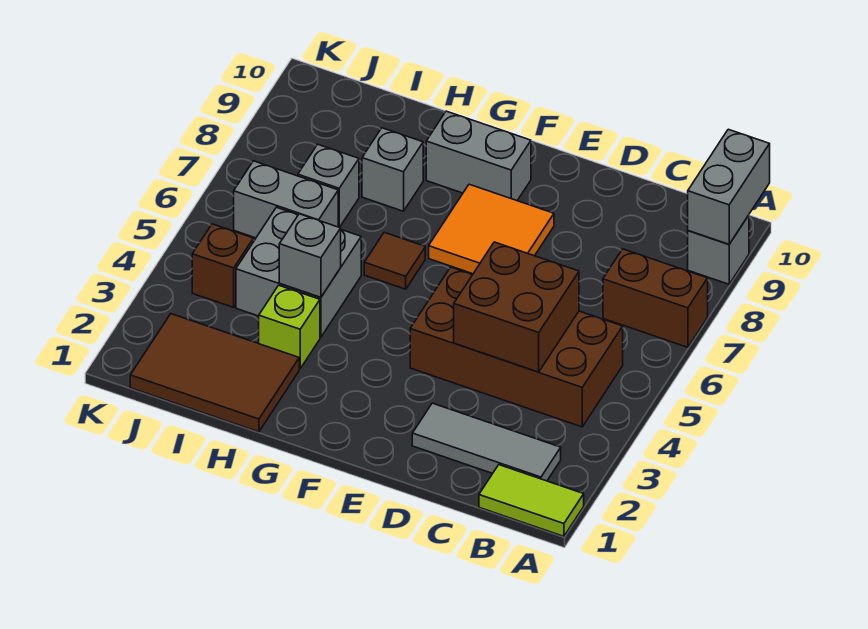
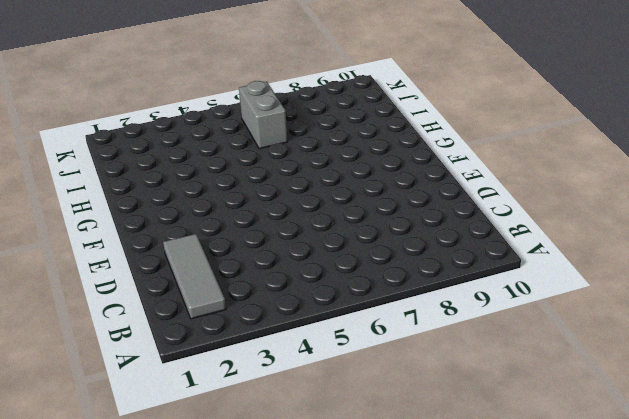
none -> lime tile A1:B1 level 1
none -> brown brick A7:B7 level 1
none -> grey brick A9 level 1

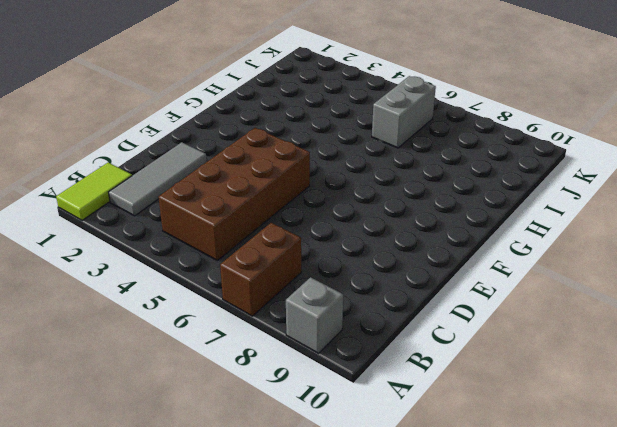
none -> orange tile E7:F8 level 1
none -> grey brick F9:G9 level 1
none -> brown tile G6 level 1

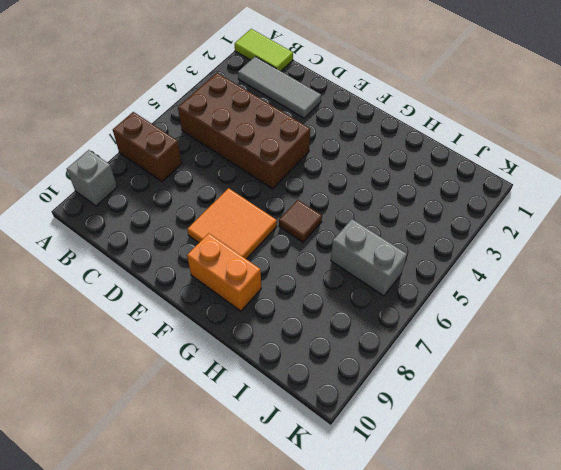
orange brick F9:G9 level 1 -> grey brick F9:G9 level 1
none -> brown tile H1:J2 level 1
none -> lime brick H3 level 1
none -> grey brick H4:I5 level 1

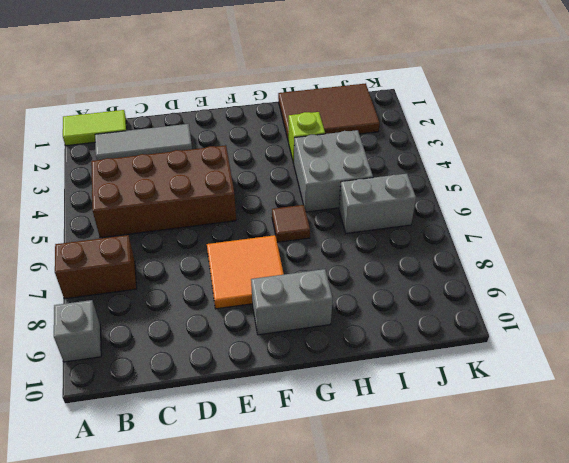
none -> grey brick H8 level 1
none -> grey brick I7 level 1
none -> brown brick J4 level 1

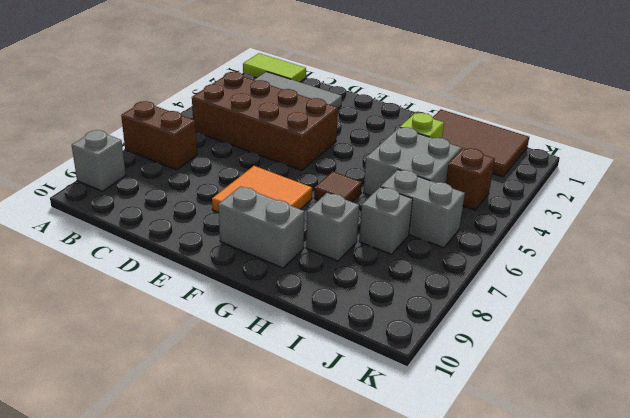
none -> grey brick A9:A10 level 2
none -> brown brick C4:D5 level 2
none -> grey brick H4 level 2

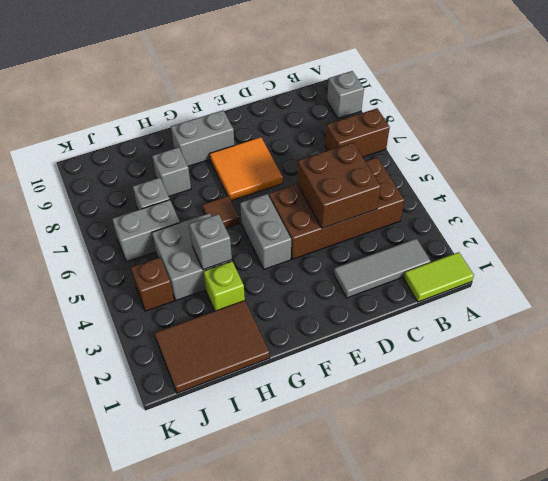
grey brick F4:F5 level 1 -> grey brick A9:A10 level 2

